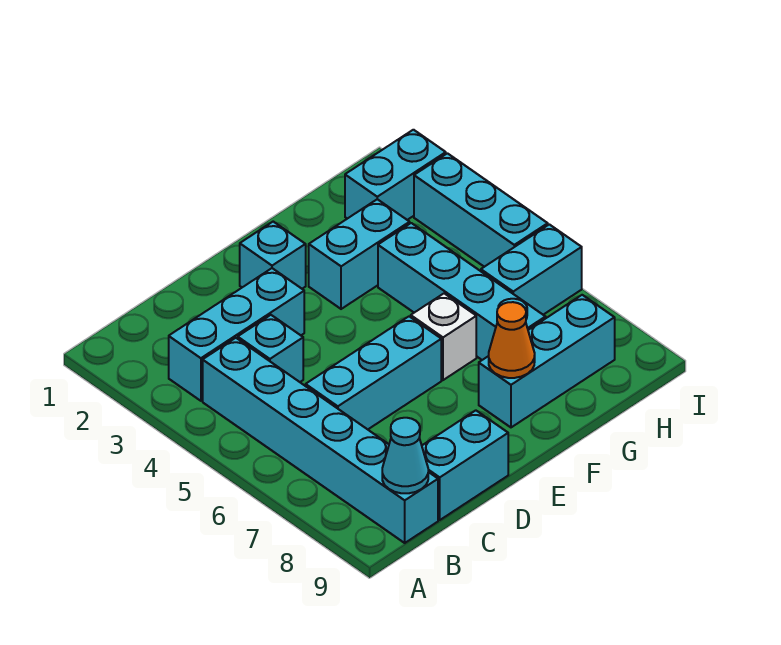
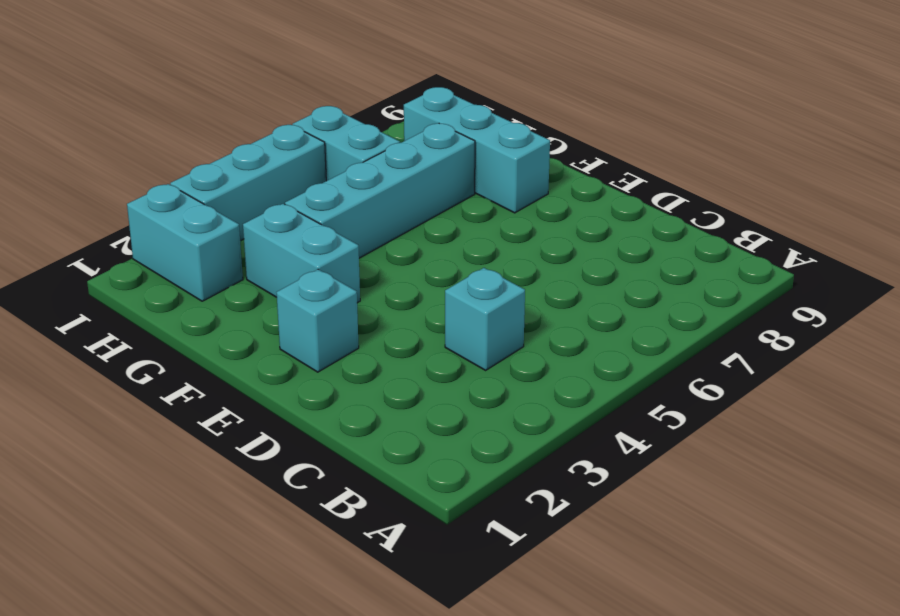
none -> cyan brick B3:D3 level 1
none -> cyan brick B4:B9 level 1
none -> cyan brick C6:E6 level 1

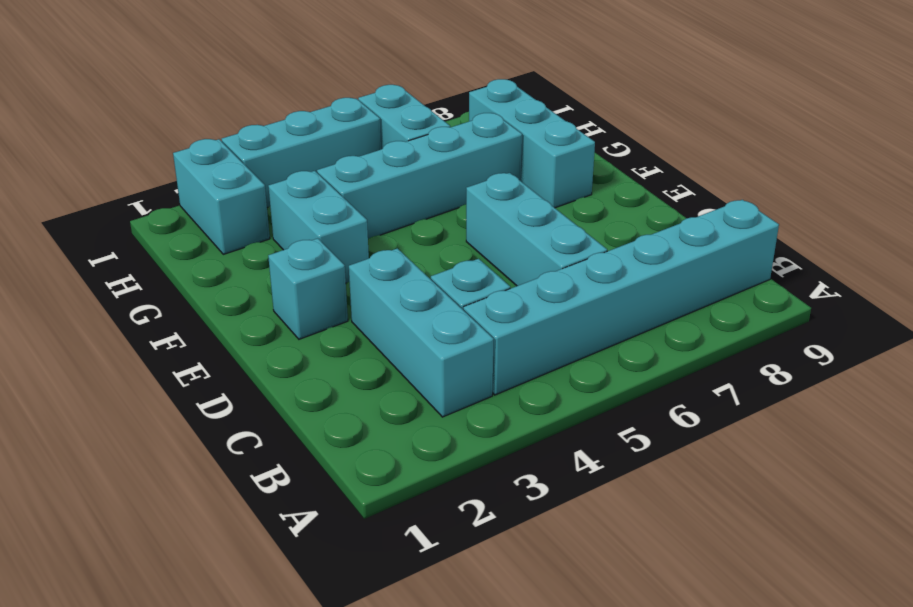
none -> cyan brick C9:D9 level 1
none -> white brick F6 level 1
none -> cyan cone B9 level 2

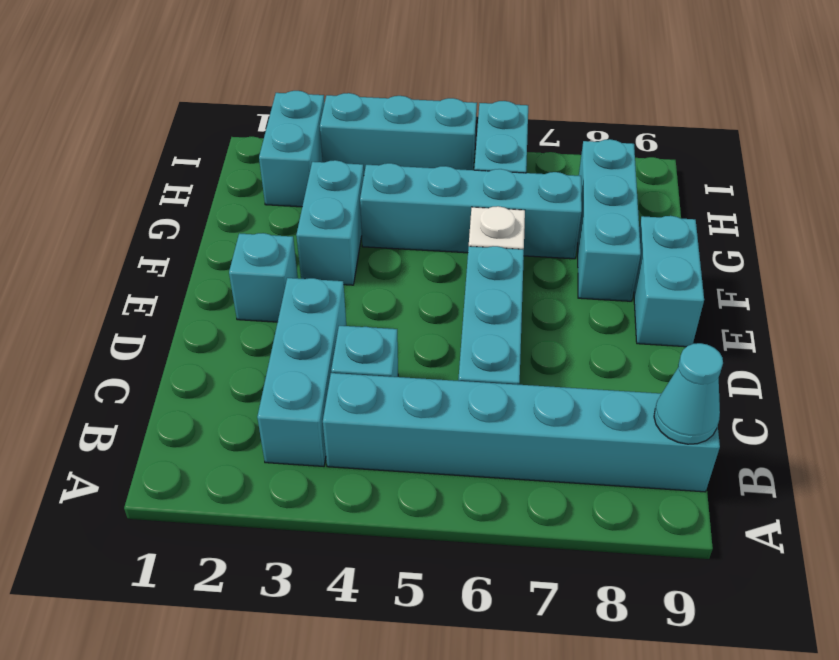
cyan brick E9:F9 level 1 -> cyan brick C9:D9 level 1
none -> orange cone F8 level 2

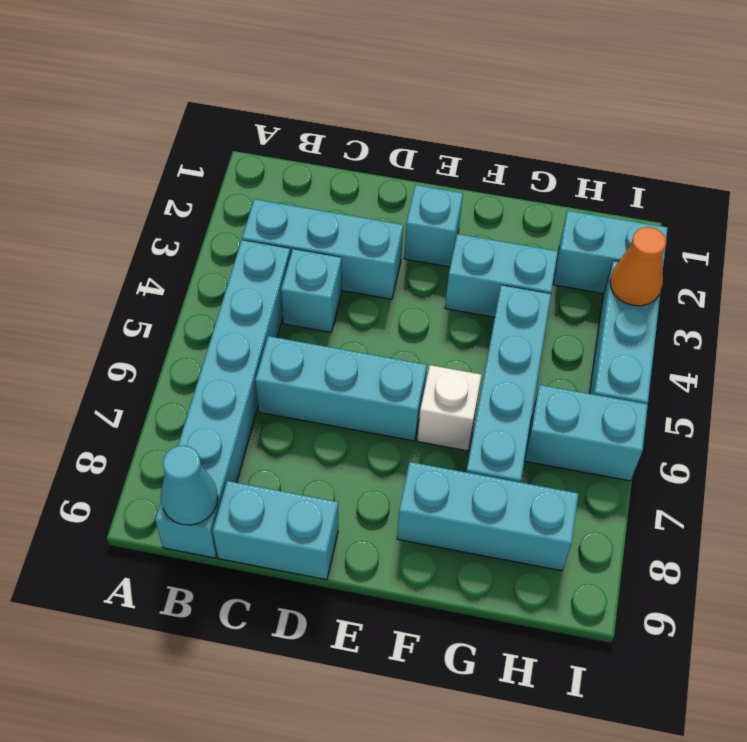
orange cone I3 level 2 -> orange cone F8 level 2

